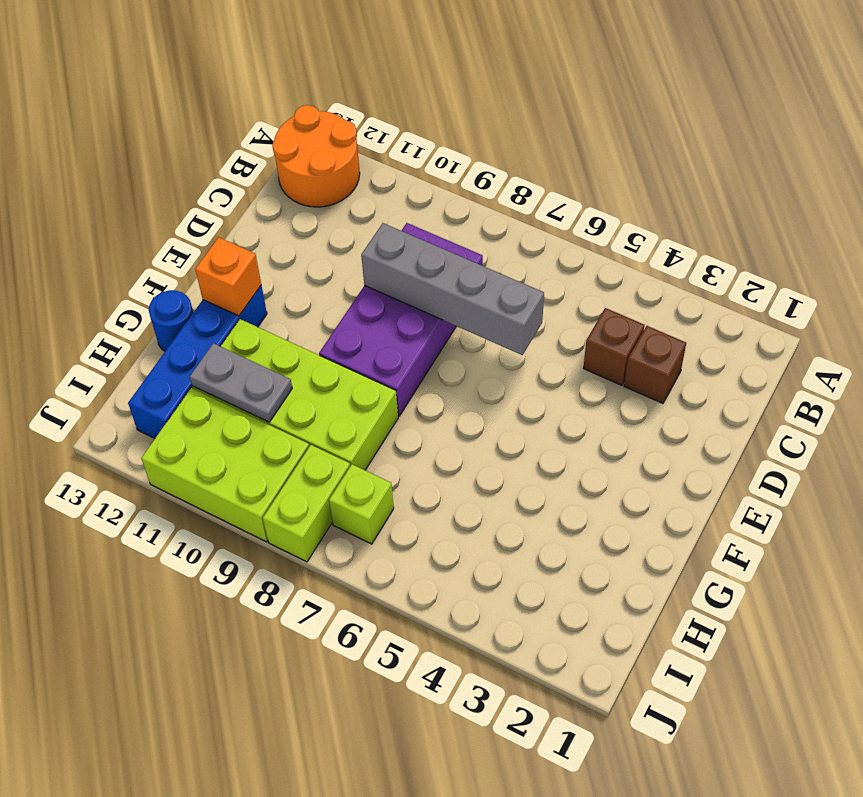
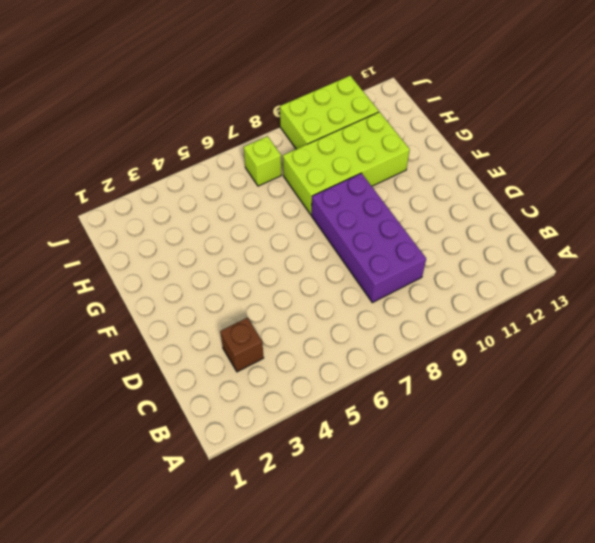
none -> orange round brick A12:B13 level 1
none -> brown brick C4 level 1
none -> blue brick F12:I12 level 1

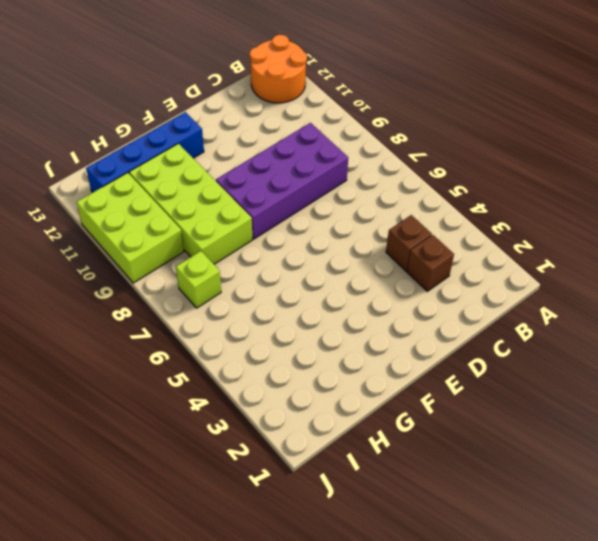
none -> blue round brick G13 level 1
none -> lime brick I8:J8 level 1
none -> grey brick D6:D9 level 2

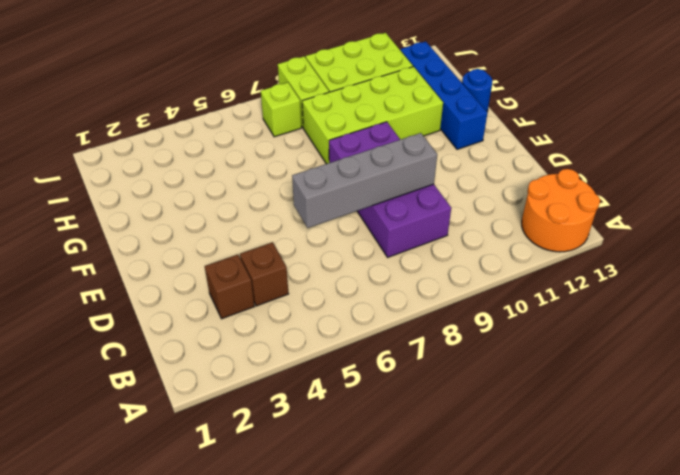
none -> orange brick F12 level 2
none -> grey plate H10:H11 level 2

